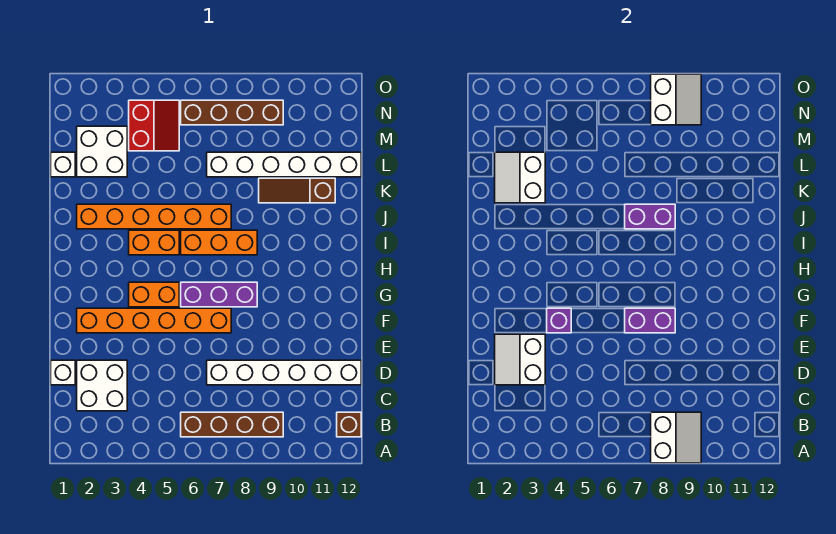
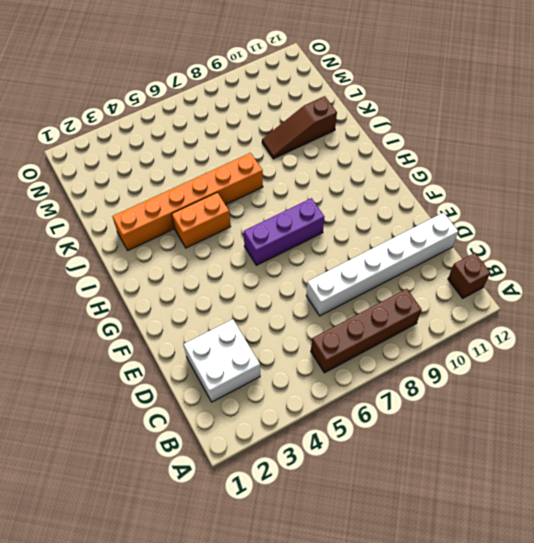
none -> white brick D1 level 1
none -> orange brick F2:F7 level 1
none -> orange brick G4:G5 level 1

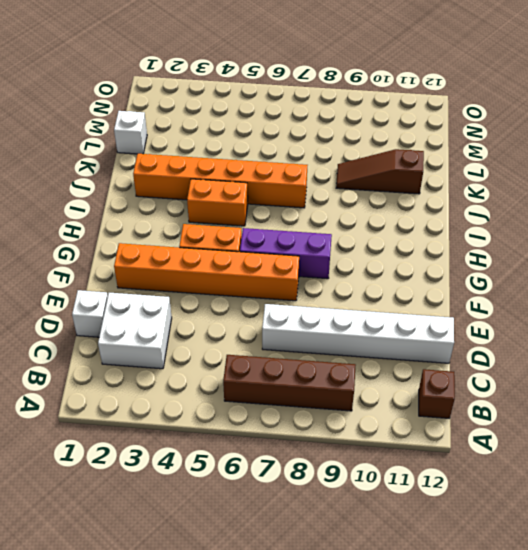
none -> orange brick I6:I8 level 1
none -> white brick L2:M3 level 1
none -> white brick L7:L12 level 1

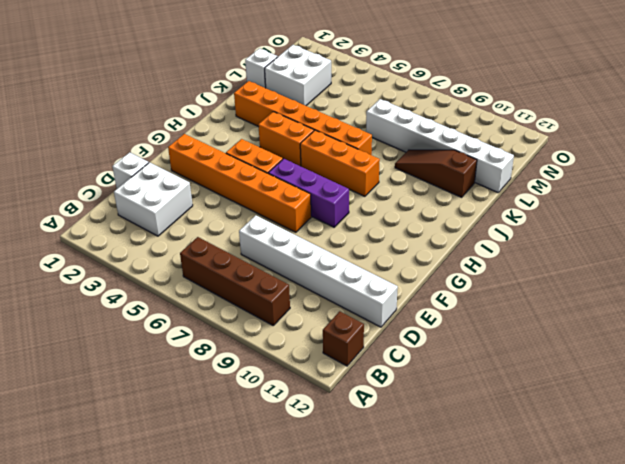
none -> red slope M4:N5 level 1 top 4
none -> brown brick N6:N9 level 1
none -> white slope A8:B9 level 2 top 8

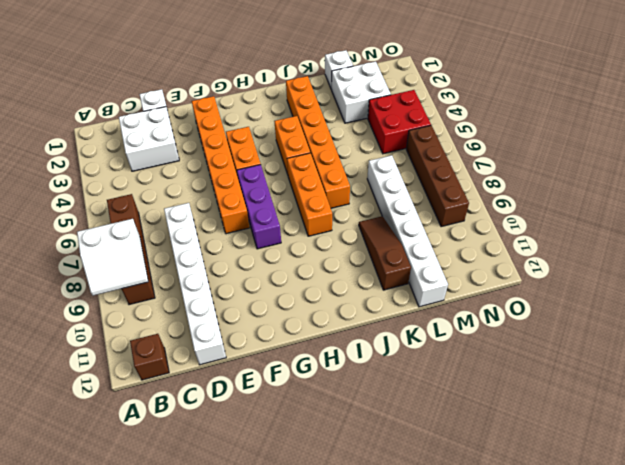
red brick M4:N5 level 1 -> red slope M4:N5 level 1 top 4
none -> white slope D2:E3 level 2 top 3
none -> purple brick F4 level 2
none -> purple brick F7:F8 level 2

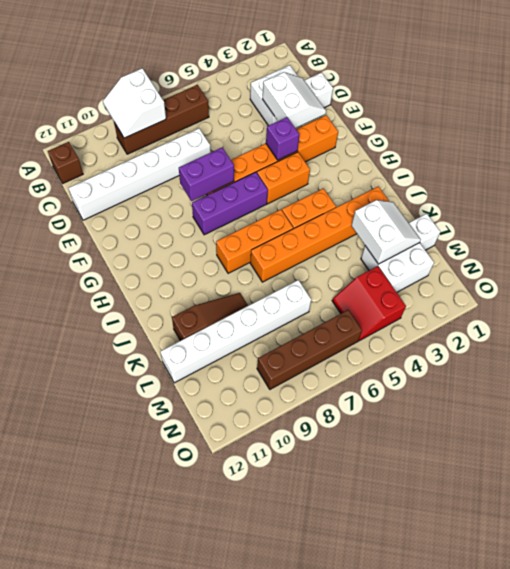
none -> purple brick J7:J8 level 2
none -> white slope N8:O9 level 2 top 8

